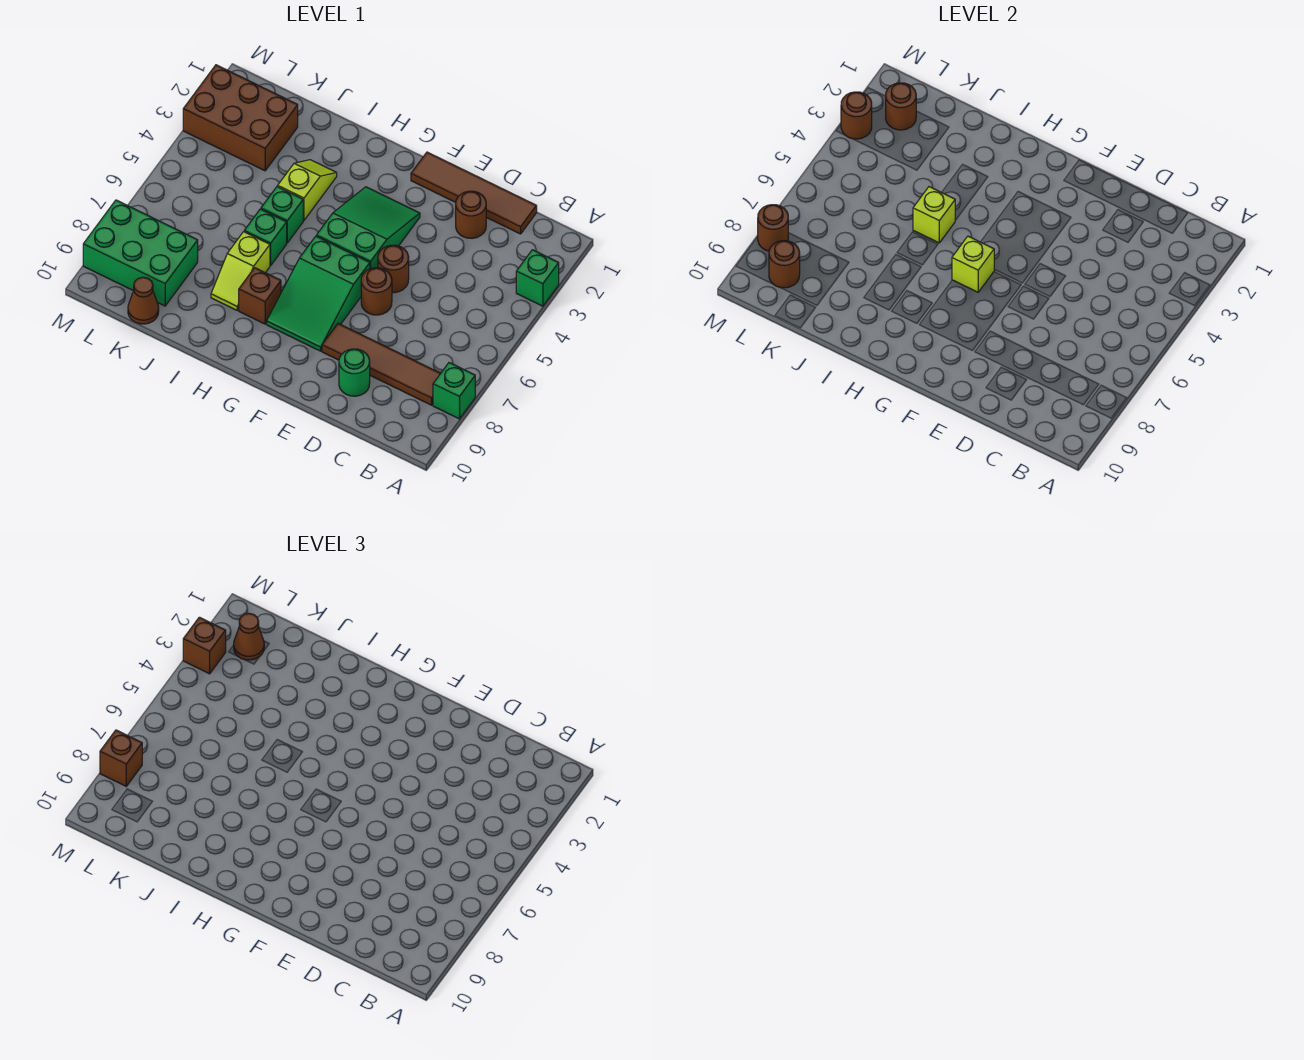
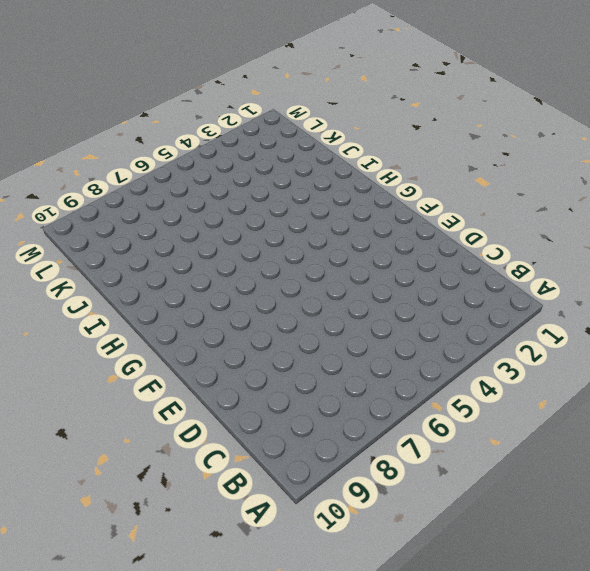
none -> green brick A3 level 1
none -> green brick A8 level 1
none -> brown tile B8:E8 level 1

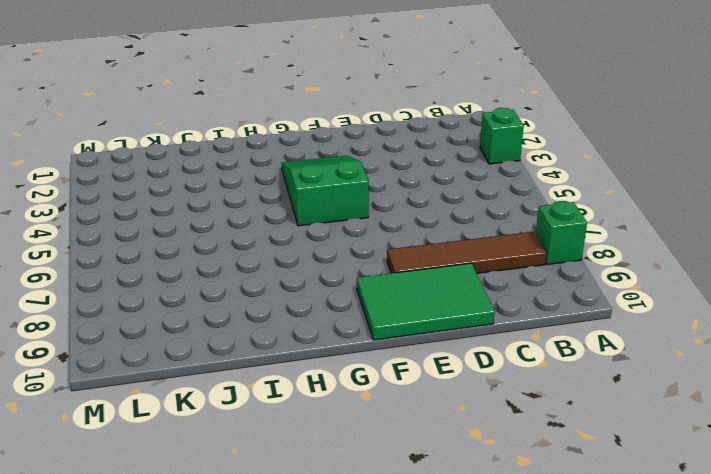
green tile D9:F10 level 1 -> green round brick D9 level 1
none -> brown tile C1:F1 level 1
none -> brown round brick D2 level 1
none -> brown round brick E5 level 1

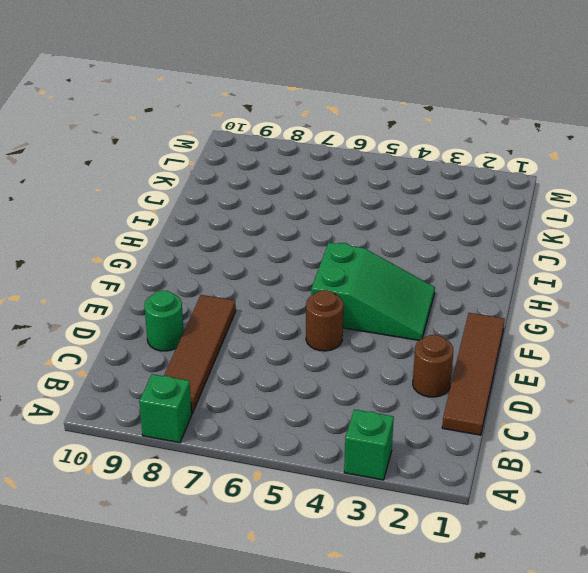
none -> brown round brick E6 level 1
none -> green slope F6:G8 level 1 top 6
none -> brown brick H8 level 1

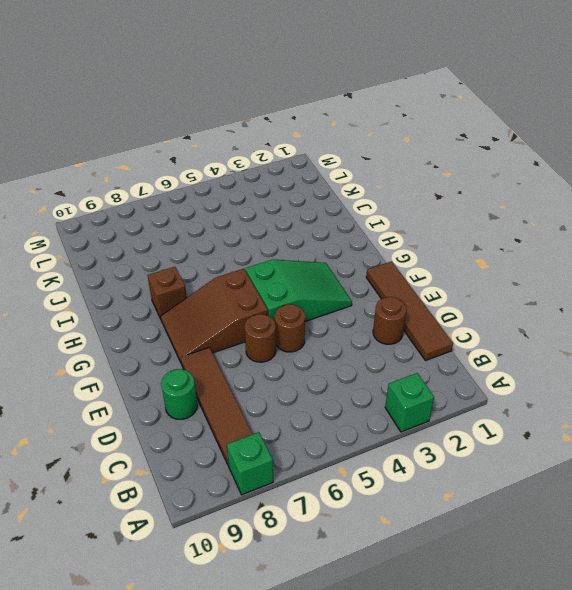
brown slope F6:G8 level 1 top 6 -> green slope F6:G8 level 1 top 6
none -> lime slope I3:I4 level 1 top 4
none -> green brick I5 level 1
none -> green brick I6 level 1

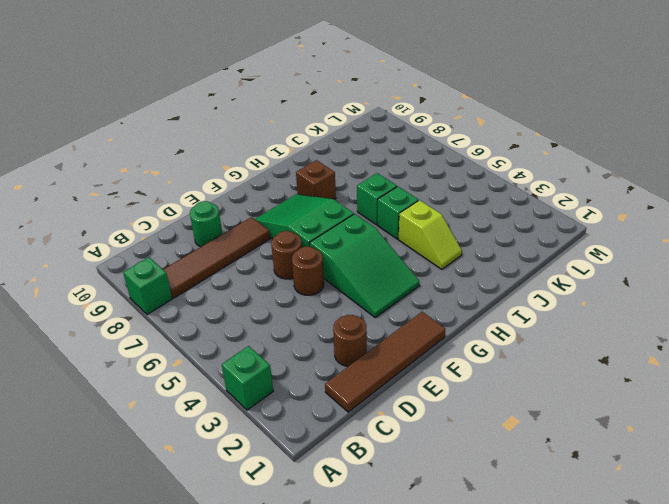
none -> lime slope I7:I8 level 1 top 7
none -> brown brick K2:M3 level 1
none -> green brick K8:M9 level 1

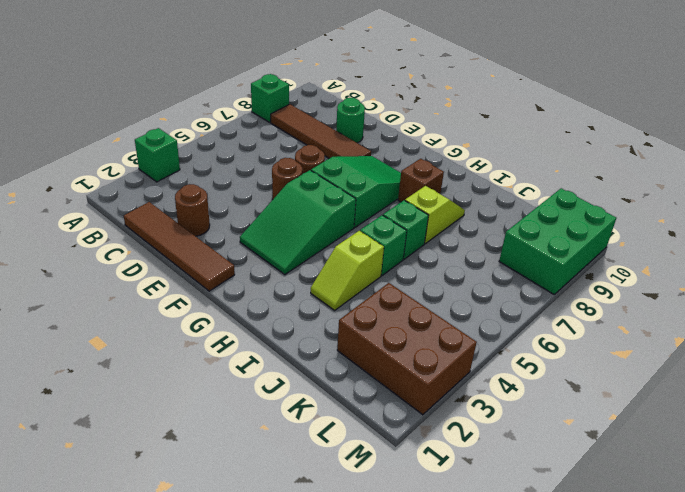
green brick L8:M10 level 1 -> green brick K8:M9 level 1
none -> brown cone K10 level 1
none -> lime brick G6 level 2
none -> lime brick I5 level 2

